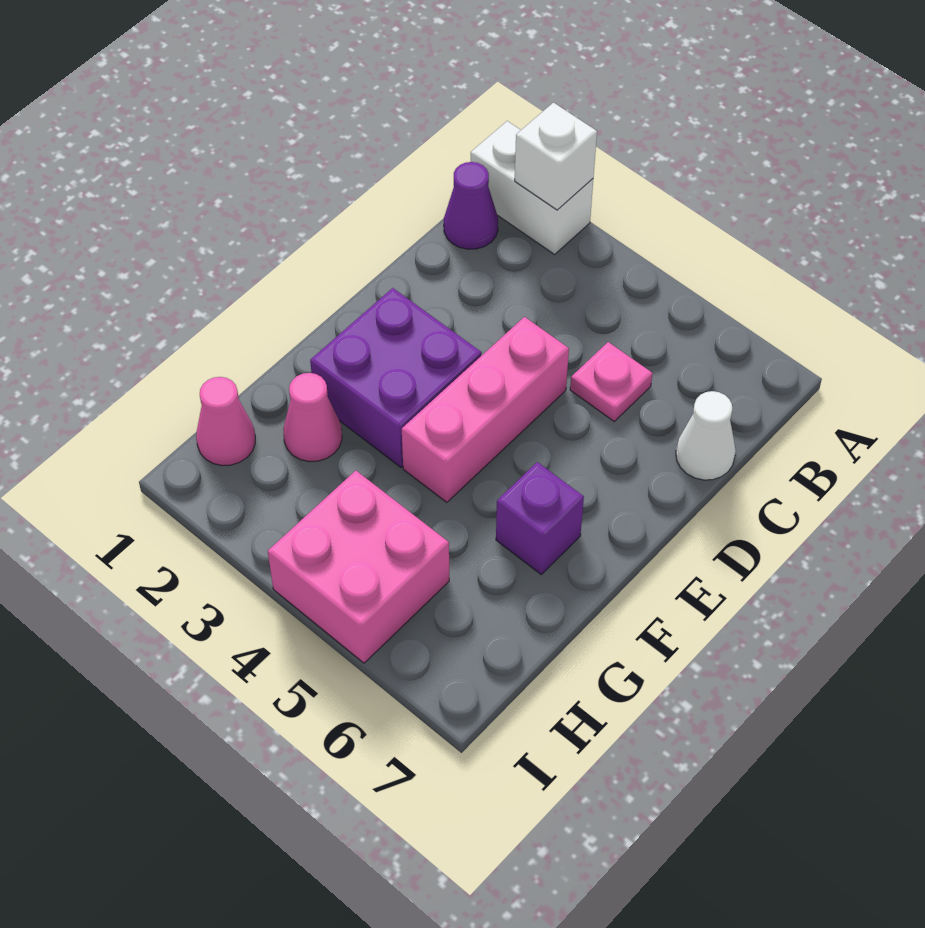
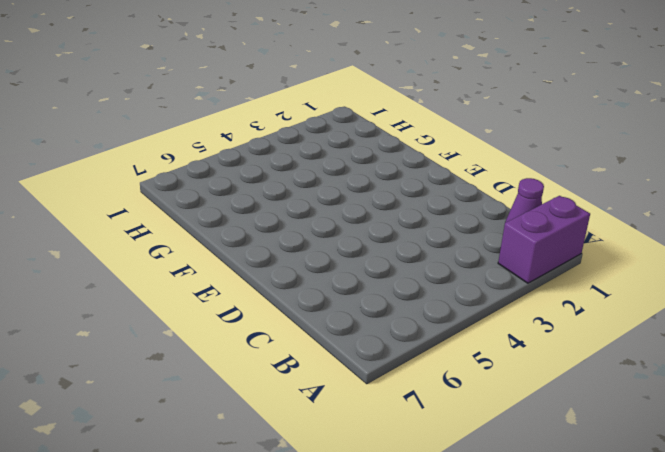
purple brick A1:A2 level 1 -> white brick A1:A2 level 1
none -> pink plate C5 level 1
none -> white cone C7 level 1

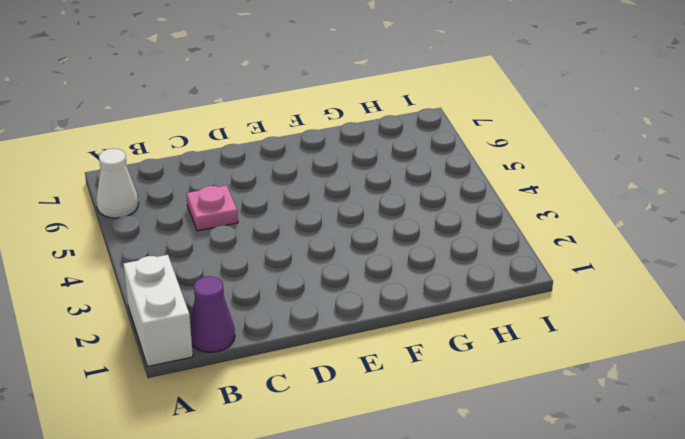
white cone A6 level 1 -> white cone C7 level 1
none -> pink brick D4:F4 level 1
none -> purple brick E2:F3 level 1

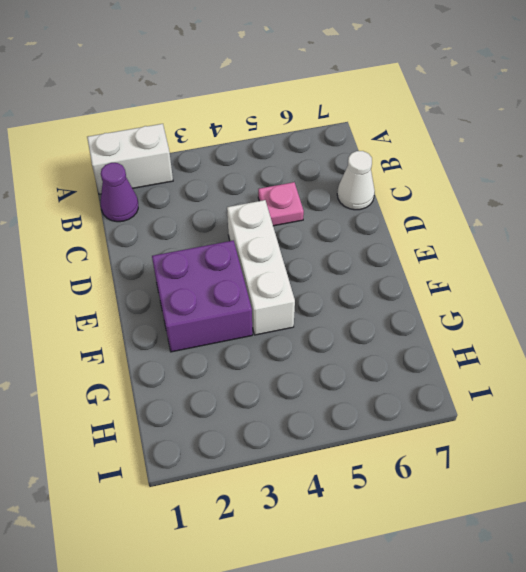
white brick D4:F4 level 1 -> pink brick D4:F4 level 1
none -> purple brick F6 level 1
none -> pink cone G2 level 1

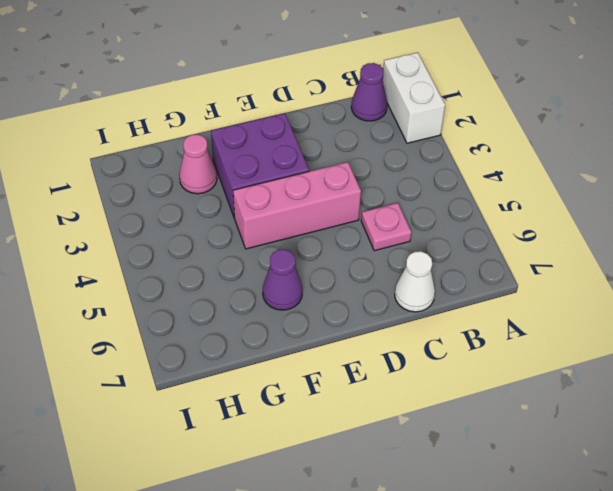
purple cone F6 level 1 -> purple brick F6 level 1
none -> pink cone H1 level 1
none -> pink brick H4:I5 level 1

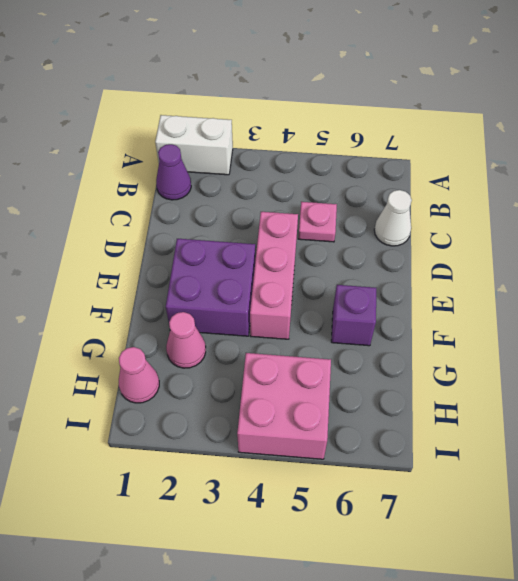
none -> white brick A2 level 2

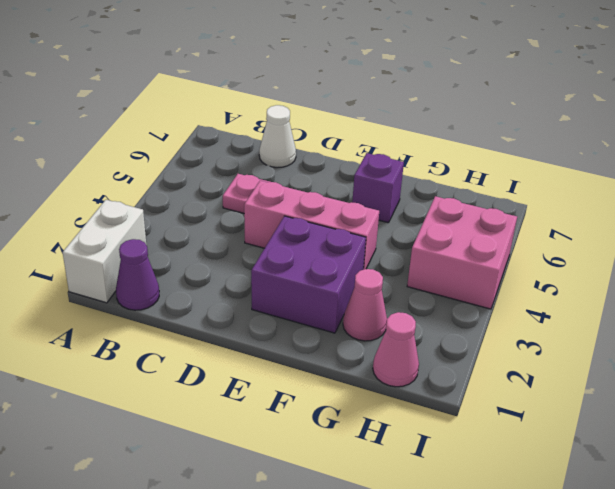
none -> white brick A2 level 2

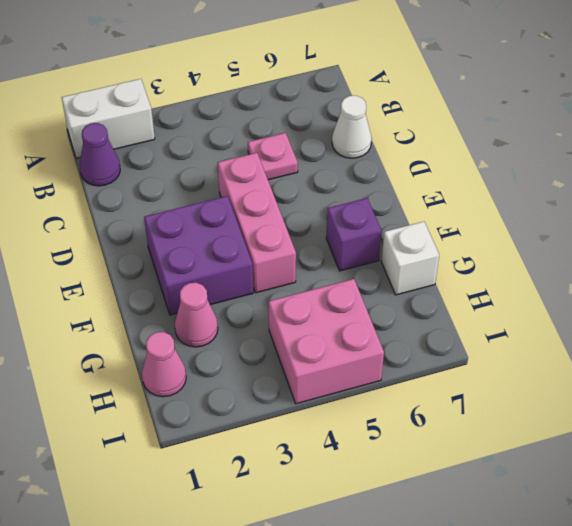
white brick G7 level 1 -> white brick A2 level 2

